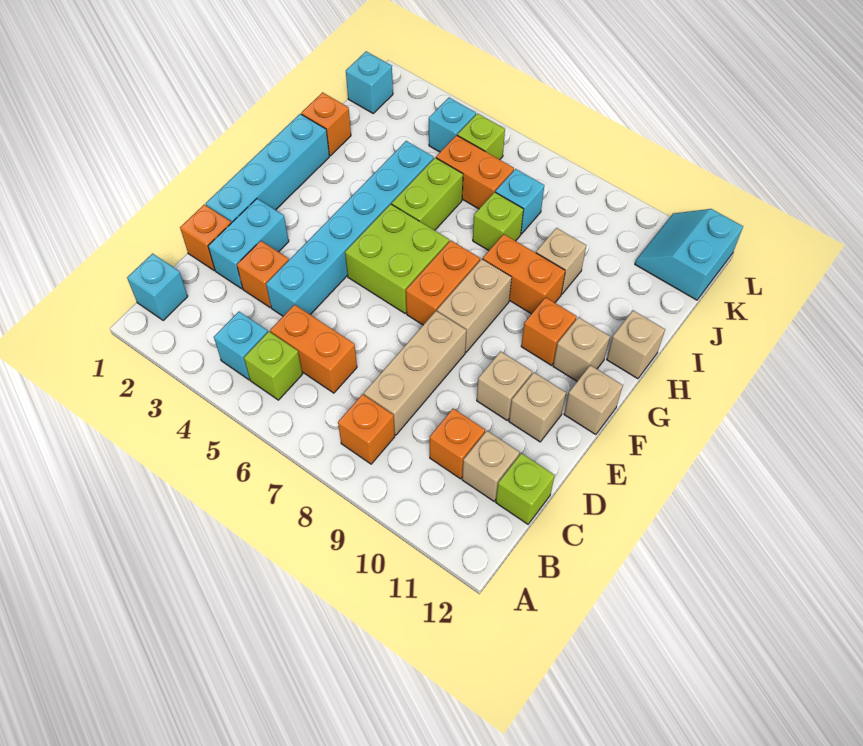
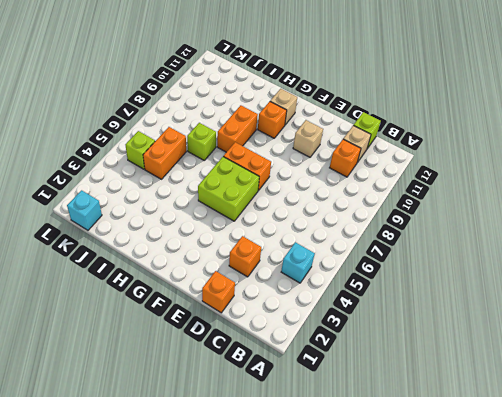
none -> cyan brick B1 level 1
none -> lime brick B5 level 1
none -> orange brick B8 level 1
none -> orange brick C5:C6 level 1

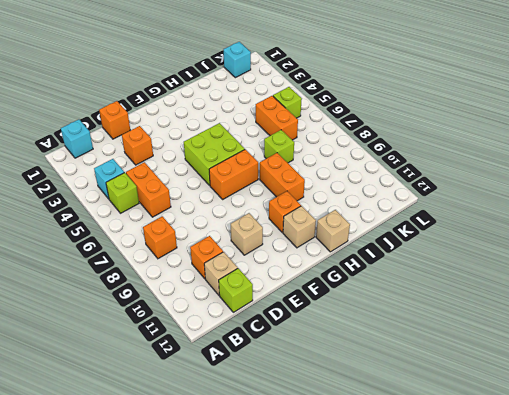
none -> tan brick C8:E8 level 1
none -> cyan brick D2:E2 level 1
none -> cyan brick D4:I4 level 1
none -> cyan brick E1:H1 level 1

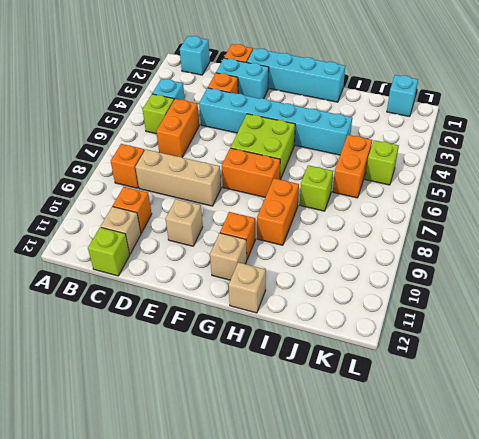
none -> tan brick E11 level 1
none -> tan brick F8:G8 level 1
none -> tan brick F12 level 1
none -> lime brick H5:I5 level 1

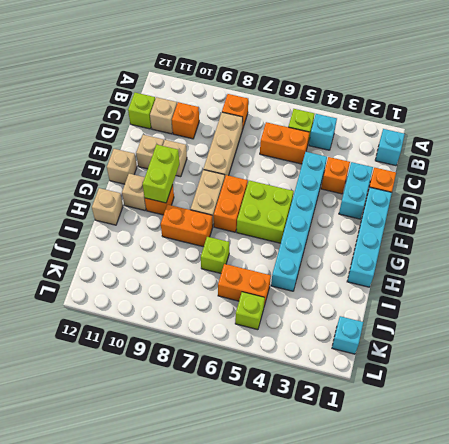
lime brick F10:G10 level 2 -> lime brick H5:I5 level 1
none -> orange brick I1 level 1
none -> tan brick I9 level 1
none -> cyan brick J7 level 1
none -> cyan brick K4 level 1

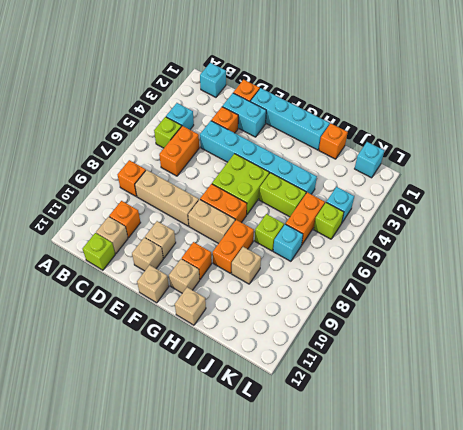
none -> cyan slope K11:L12 level 1 top 12

